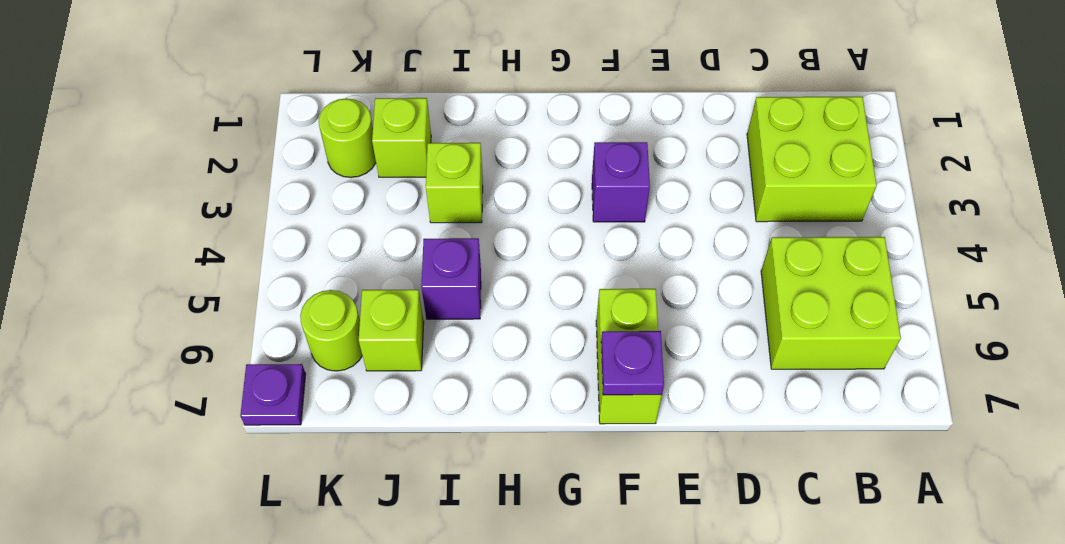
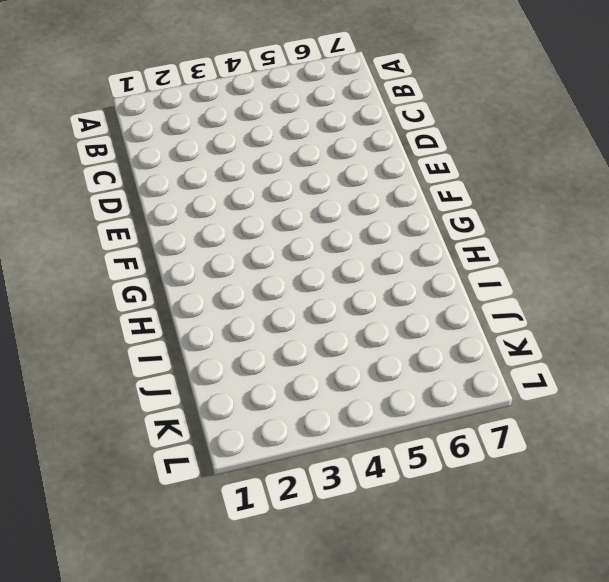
none -> lime brick B2:C3 level 1
none -> lime brick B5:C6 level 1
none -> purple brick F3 level 1

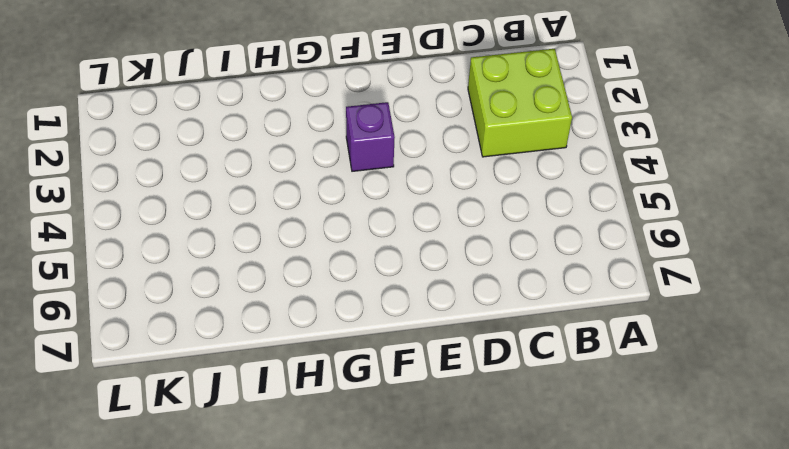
none -> lime brick B5:C6 level 1
none -> lime brick F6:F7 level 1
none -> lime brick I3 level 1

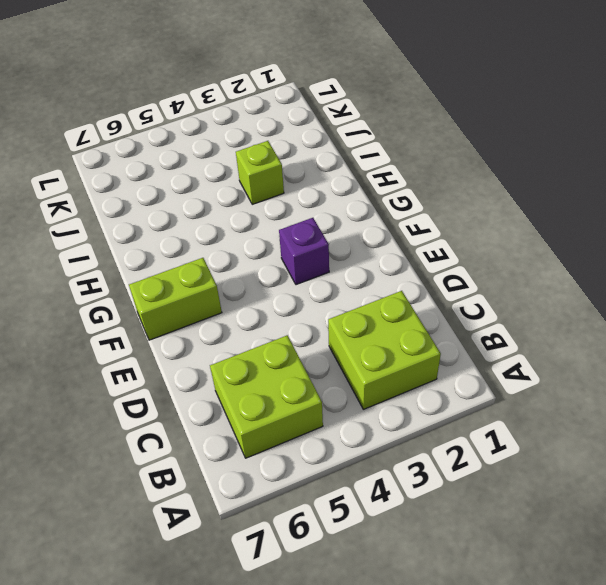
none -> purple brick I5 level 1
none -> lime brick J2 level 1
none -> lime brick J6 level 1

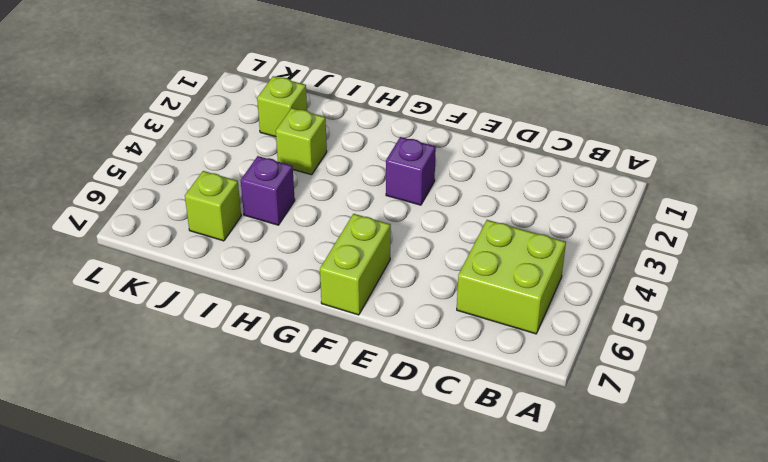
none -> lime brick B2:C3 level 1
none -> lime round brick K2 level 1
none -> lime round brick K6 level 1

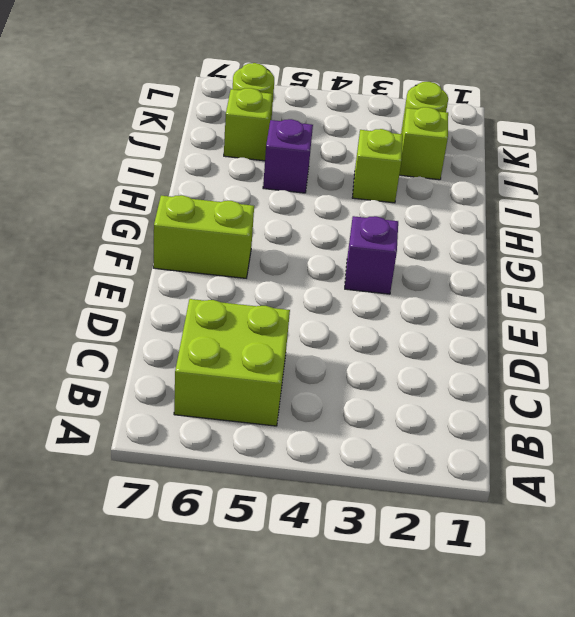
none -> lime brick B2:C3 level 1
none -> purple plate L7 level 1
none -> purple plate F7 level 2

